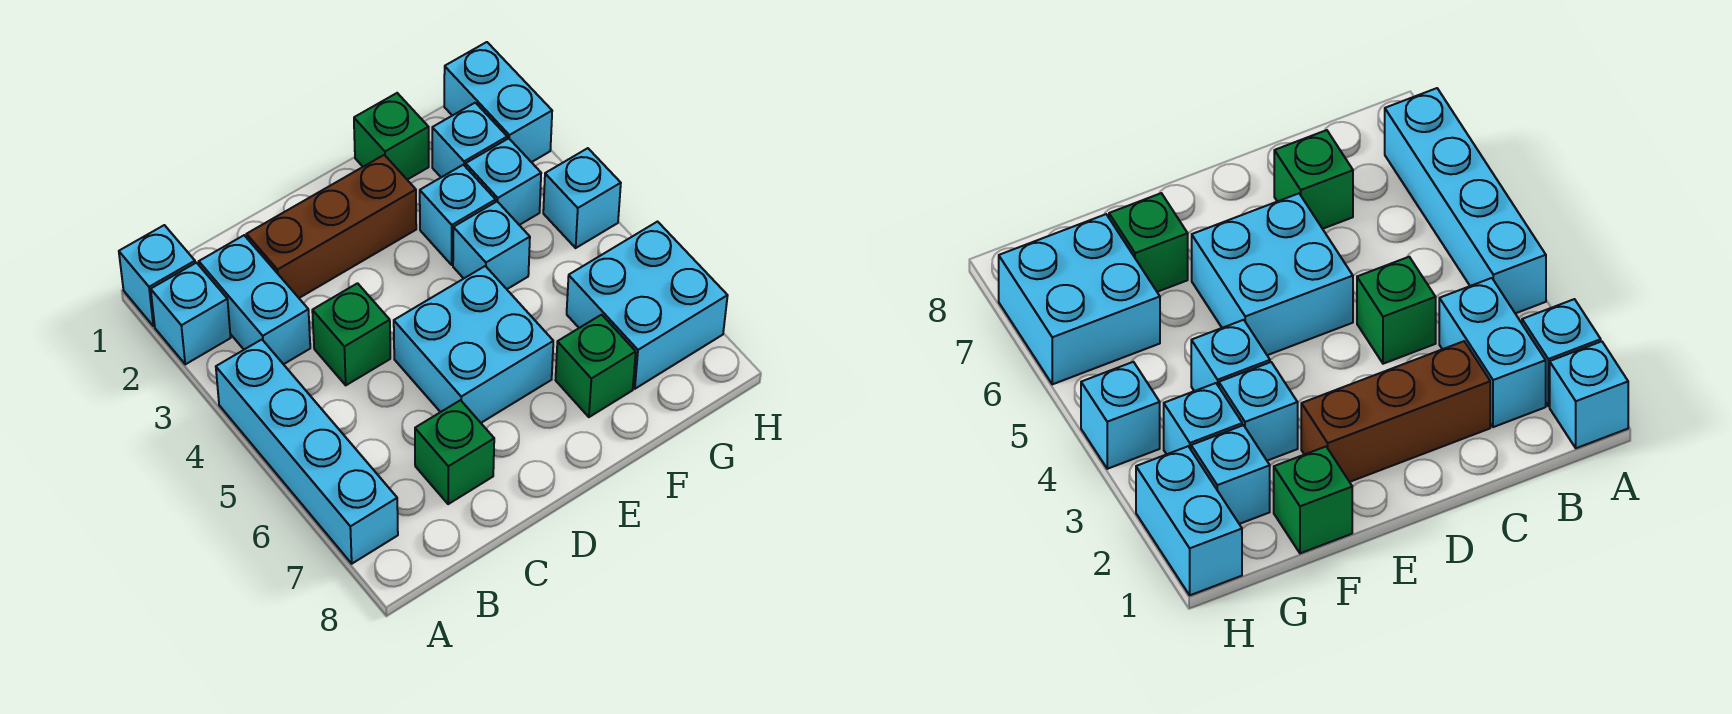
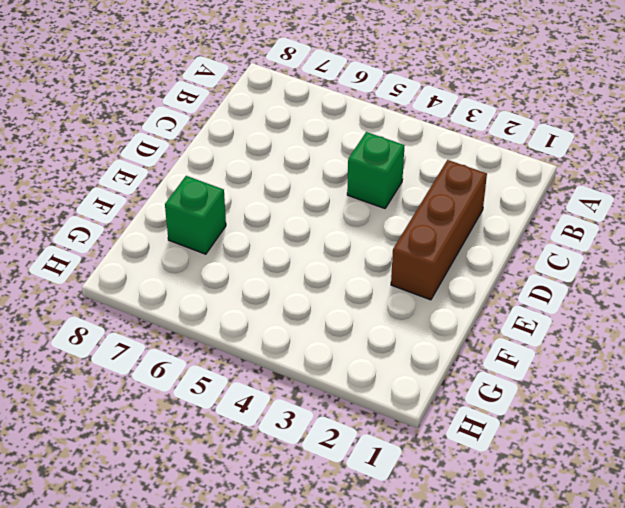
none -> cyan brick A1 level 1
none -> cyan brick A2 level 1
none -> cyan brick A4:A7 level 1

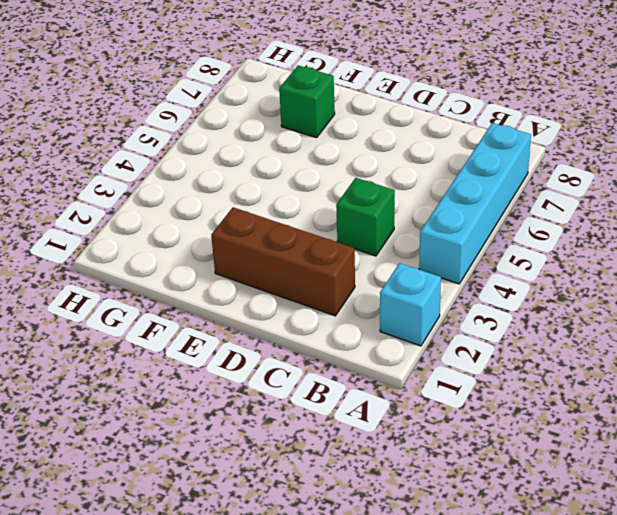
none -> cyan brick A1 level 1
none -> cyan brick B2:B3 level 1
none -> green brick C7 level 1

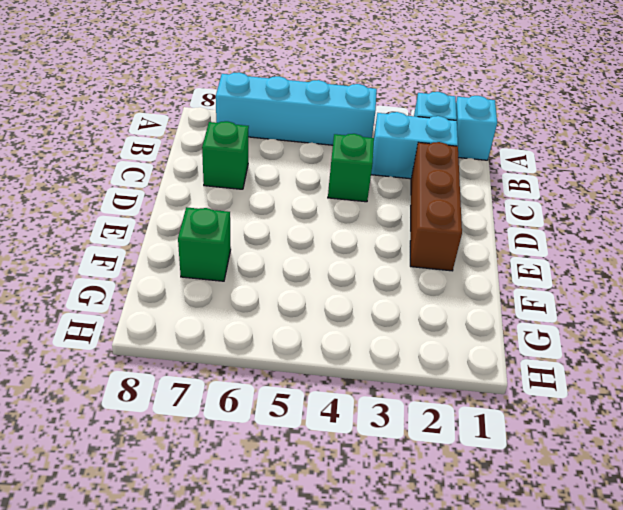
none -> cyan brick D5:E6 level 1
none -> green brick F1 level 1
none -> cyan brick F3 level 1

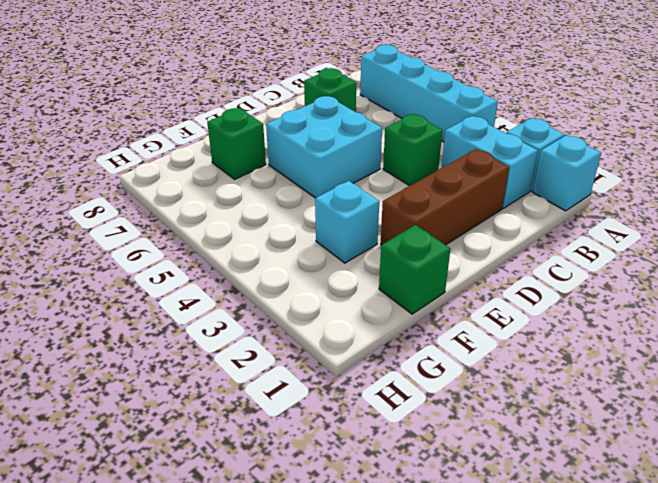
none -> cyan brick F4 level 1
none -> cyan brick G2 level 1
none -> cyan brick G3 level 1

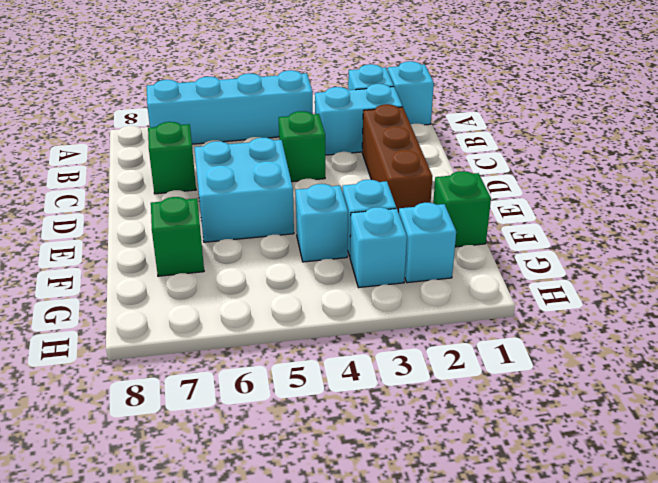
none -> cyan brick G6:H7 level 1
none -> cyan brick H1:H2 level 1
none -> cyan brick H4 level 1

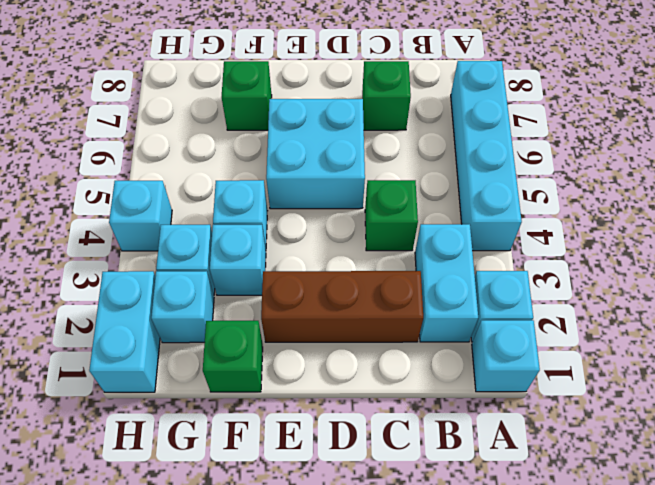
none -> cyan brick G6:H7 level 1

